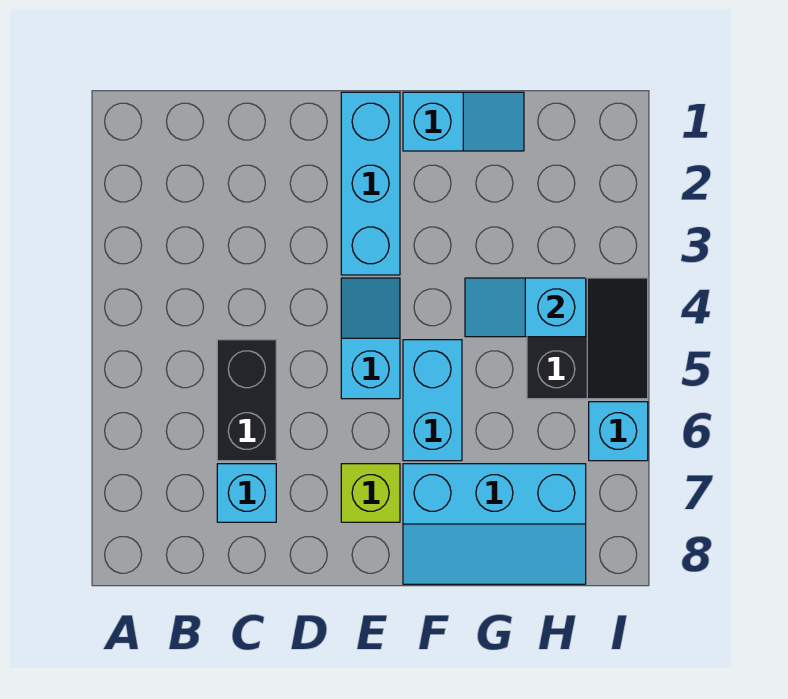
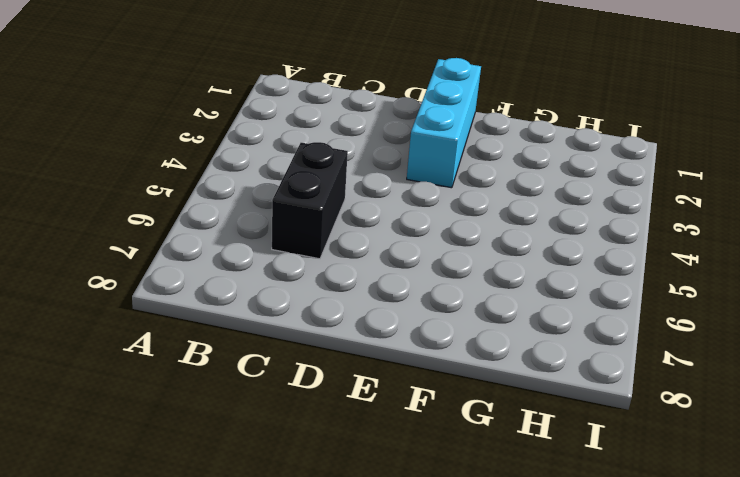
none -> cyan brick C7 level 1
none -> cyan slope E4:E5 level 1 top 5

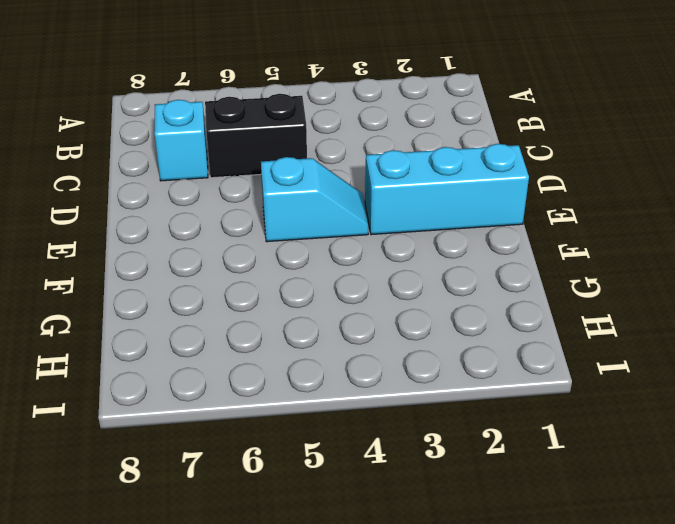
none -> lime brick E7 level 1
none -> cyan slope F1:G1 level 1 top F

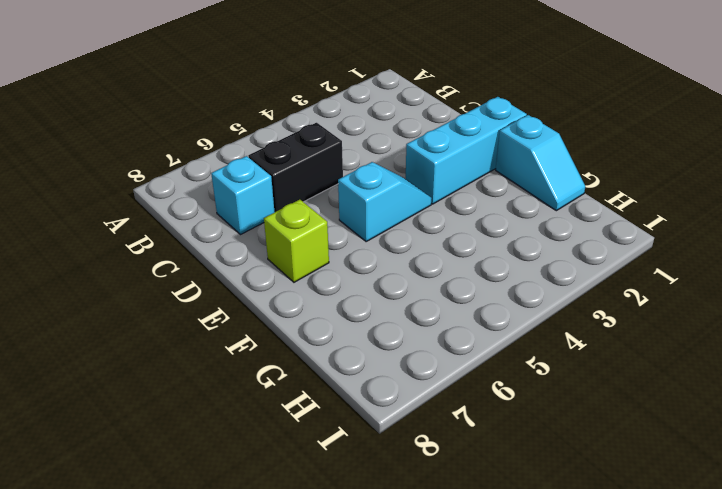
none -> cyan brick F5:F6 level 1
none -> cyan slope F7:H8 level 1 top 7

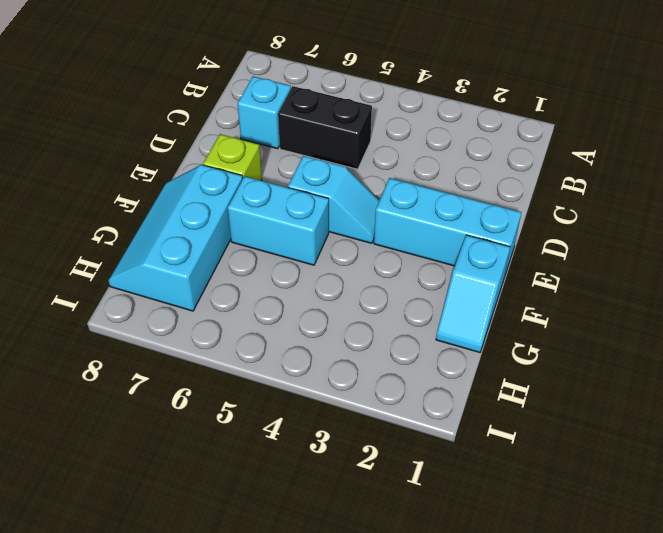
none -> black slope H4:I5 level 1 top H
none -> cyan brick I6 level 1

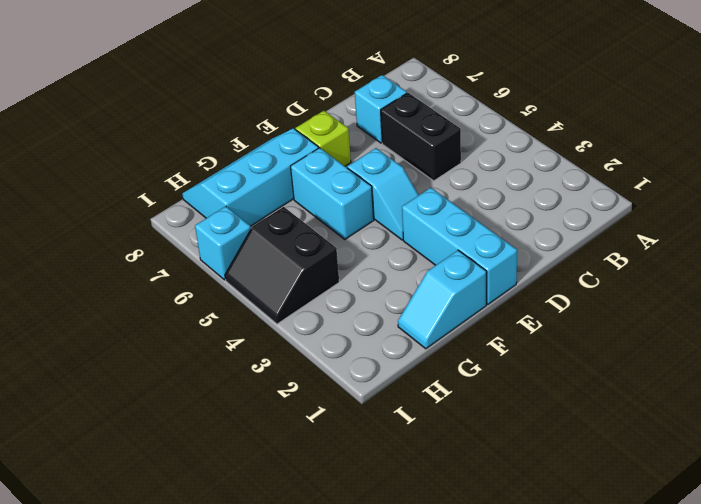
none -> cyan slope G4:H4 level 2 top H

